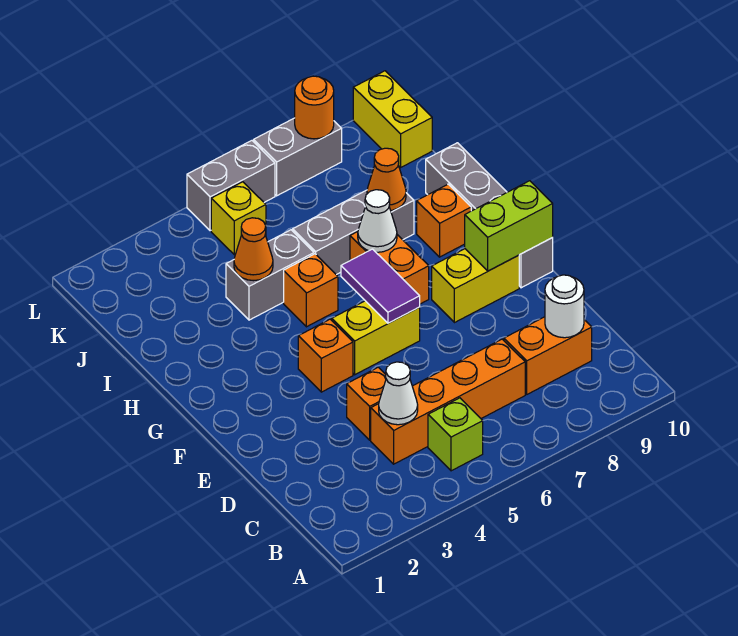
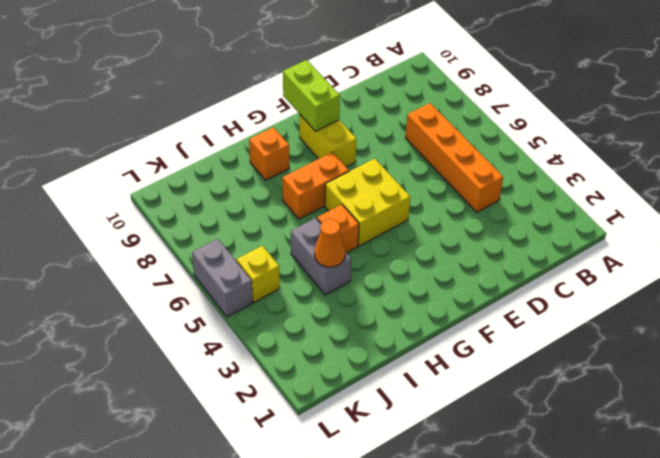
yellow brick F5:G6 level 1 -> yellow brick F5:F6 level 1
none -> lime brick B5 level 1
none -> orange brick C8:C9 level 1
none -> orange brick D4 level 1

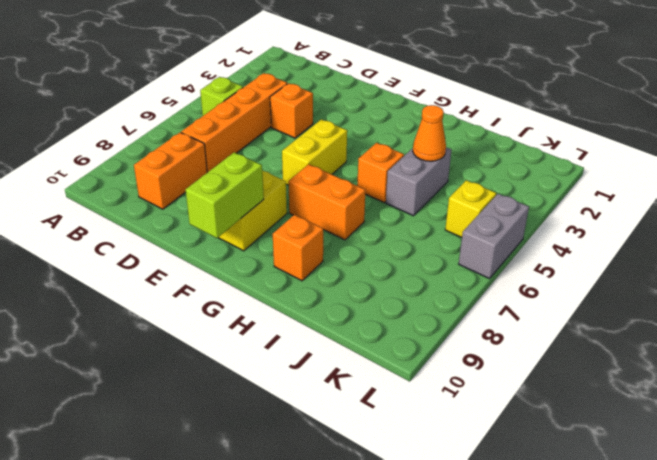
none -> orange brick F4 level 1
none -> grey brick F10:I10 level 1
none -> grey brick I6:I8 level 1

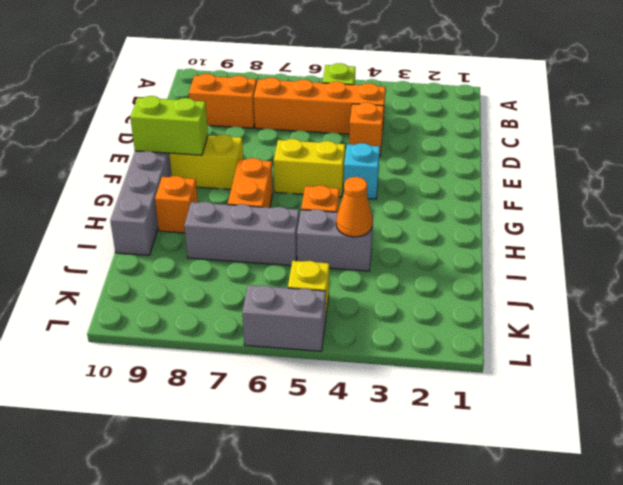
cyan brick F4 level 1 -> orange brick F4 level 1
none -> yellow brick K10:L10 level 1
none -> grey brick L7:L8 level 1
none -> white cone C4 level 2

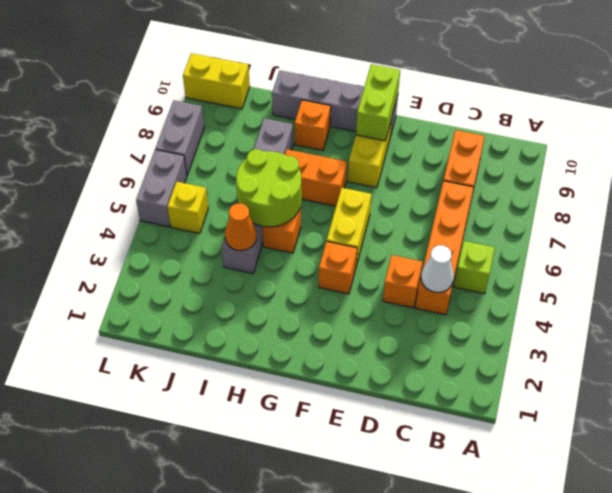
lime round brick H5:I6 level 2 -> none
none -> white round brick C9 level 2
none -> purple tile F6:G6 level 2
none -> white cone H7 level 2

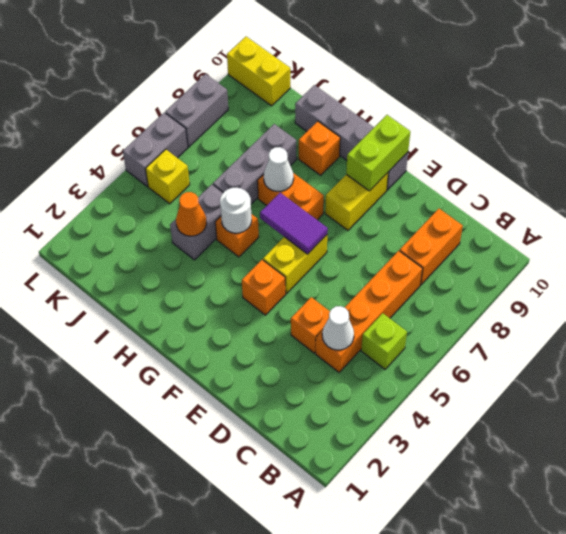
white round brick H5 level 2 -> white round brick C9 level 2
none -> orange cone I8 level 2
none -> orange round brick L8 level 2

